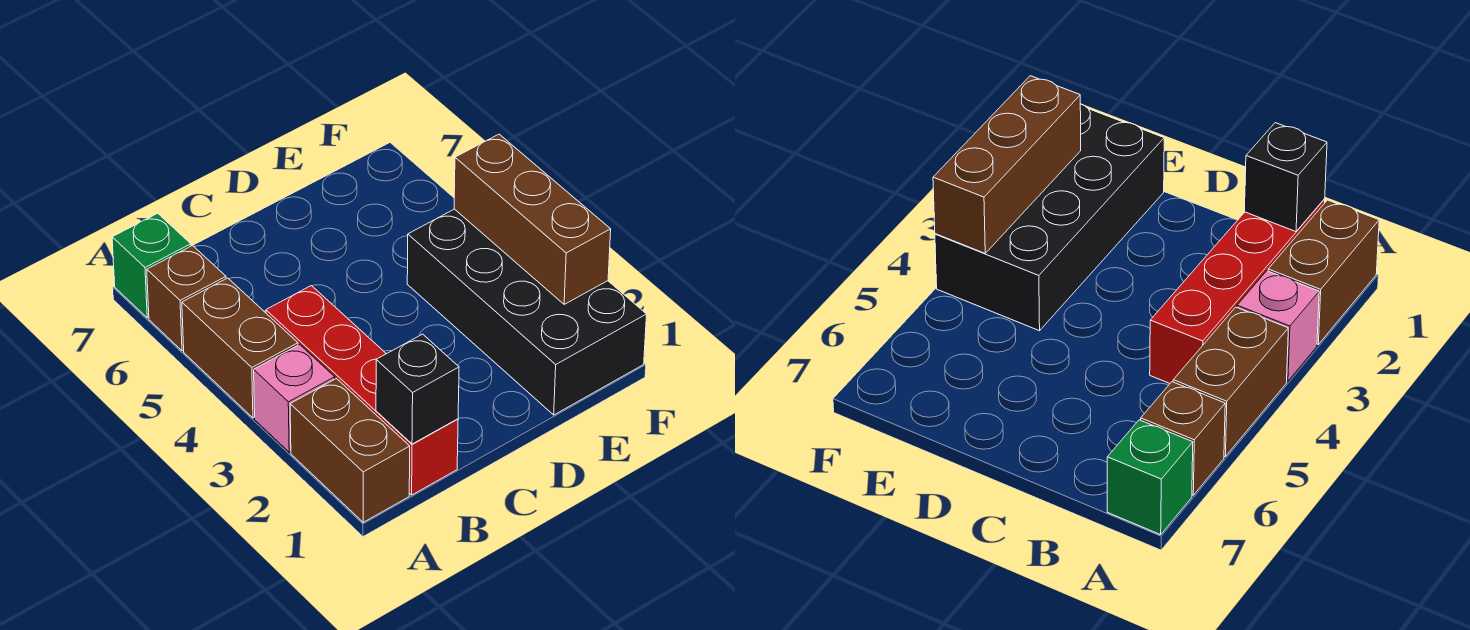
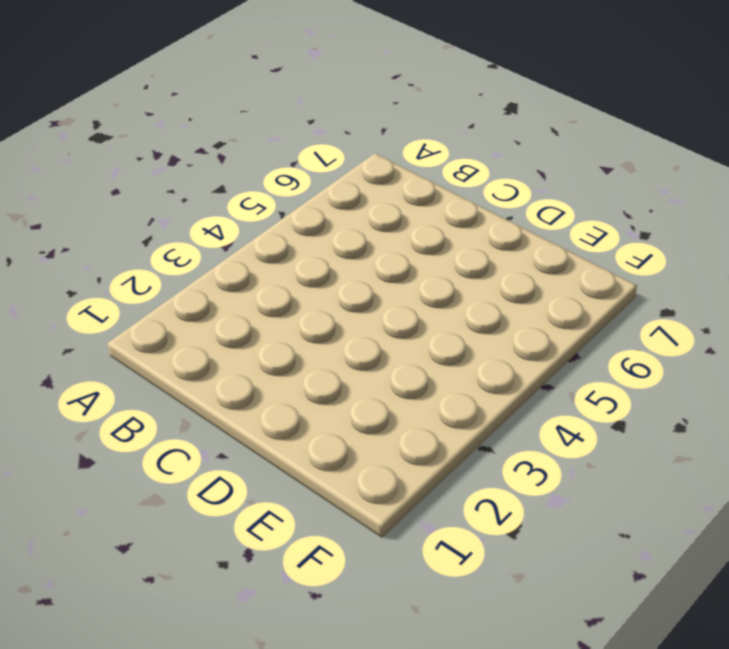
none -> brown brick A1:A2 level 1
none -> pink brick A3 level 1

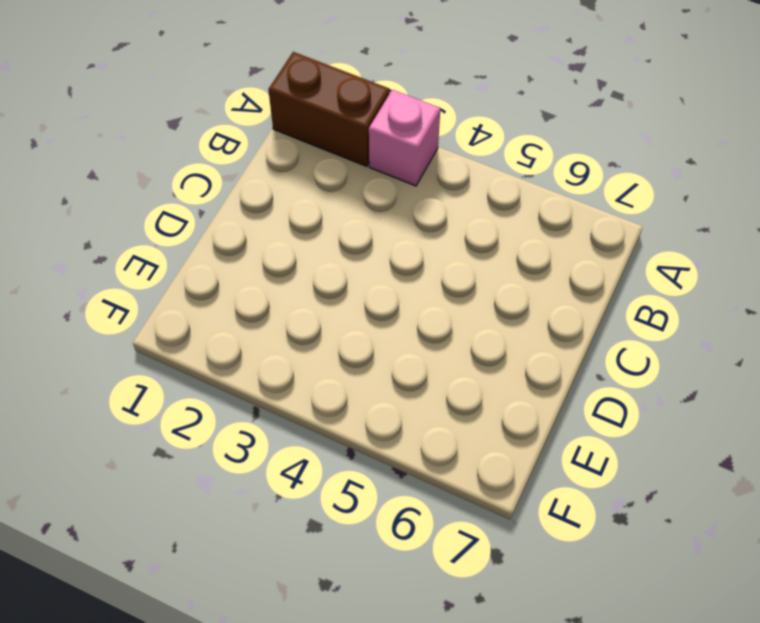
none -> brown brick A4:A5 level 1
none -> brown brick A6 level 1

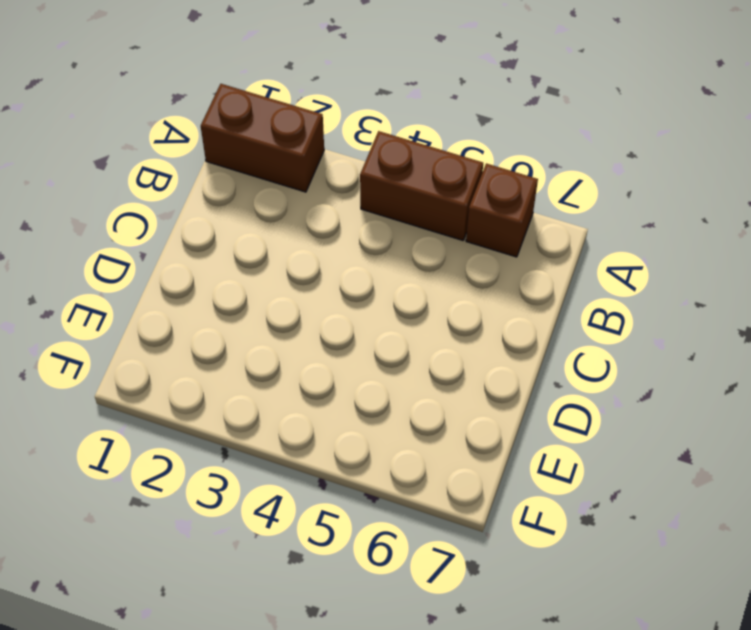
none -> pink brick A3 level 1
none -> green brick A7 level 1

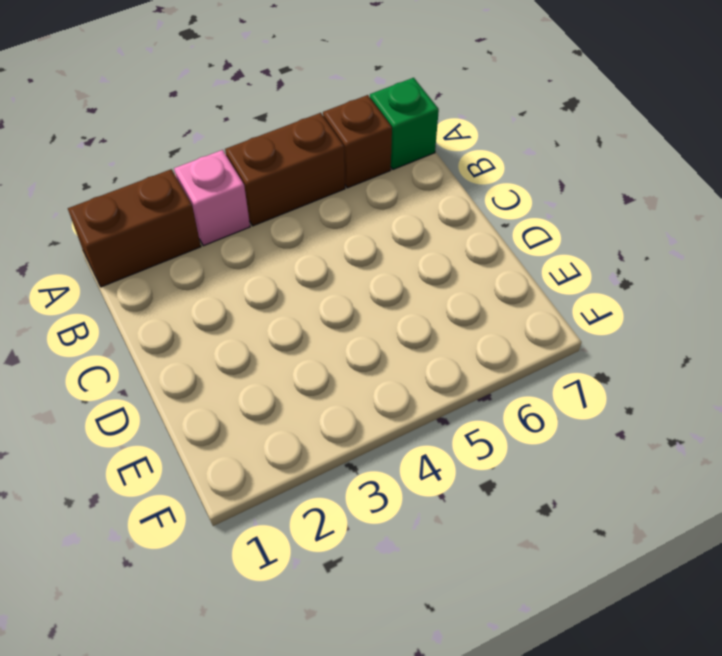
none -> red brick B1:B4 level 1
none -> black brick E1:F4 level 1

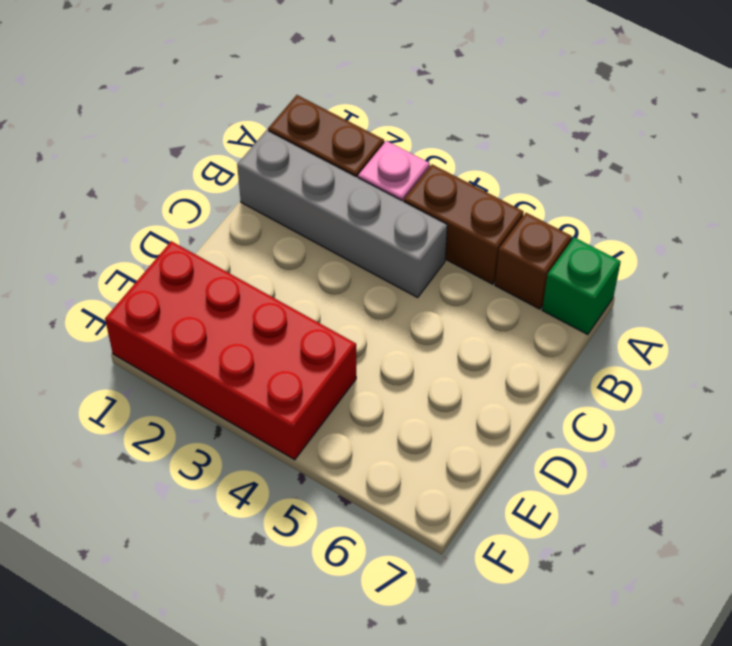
grey brick B1:B4 level 1 -> red brick B1:B4 level 1
red brick E1:F4 level 1 -> black brick E1:F4 level 1
none -> black brick B1 level 2
none -> brown brick F2:F4 level 2

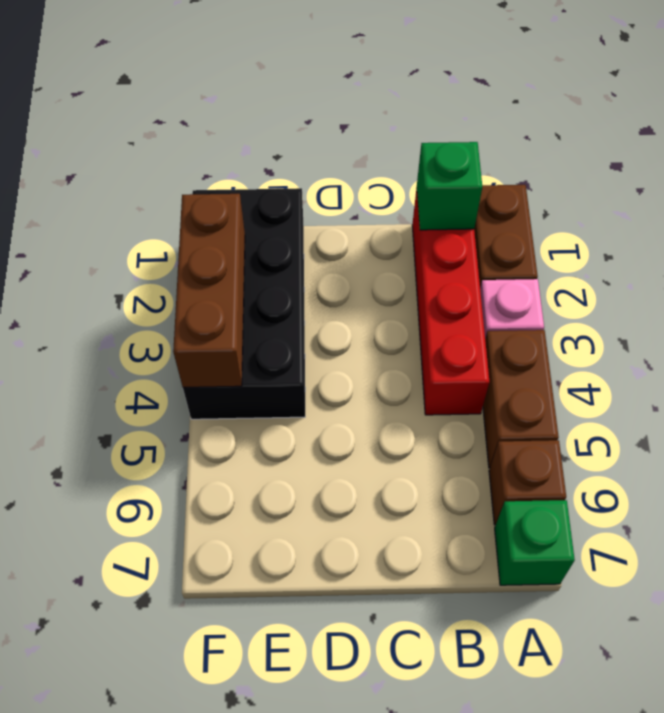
green brick B1 level 2 -> black brick B1 level 2

